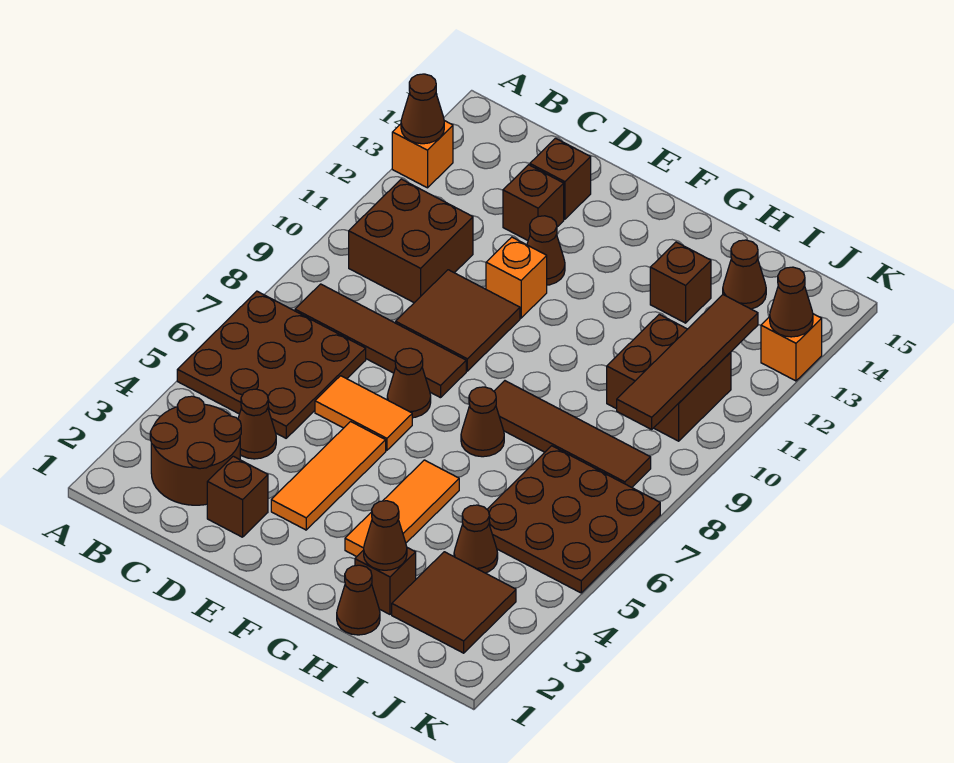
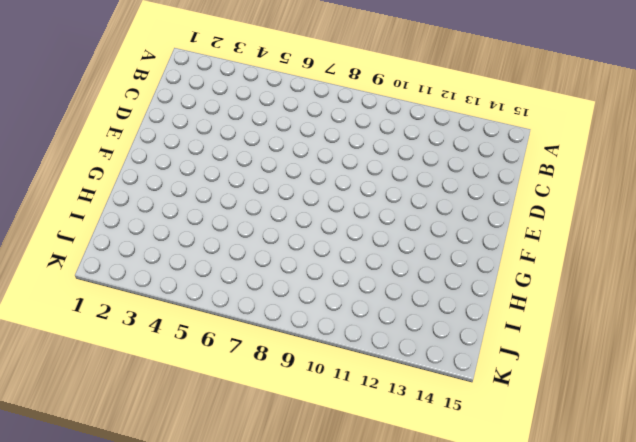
none -> brown plate A5:C7 level 1
none -> orange brick A13 level 1
none -> brown round brick B2:C3 level 1
none -> brown tile B8:E8 level 1

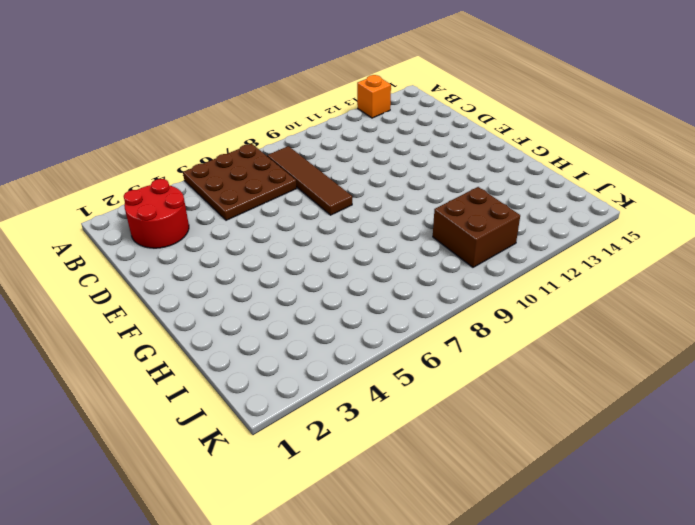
red round brick B2:C3 level 1 -> brown round brick B2:C3 level 1
none -> brown brick B10:C11 level 1
none -> brown cone C4 level 1
none -> brown brick D2 level 1
none -> orange tile D6:E6 level 1

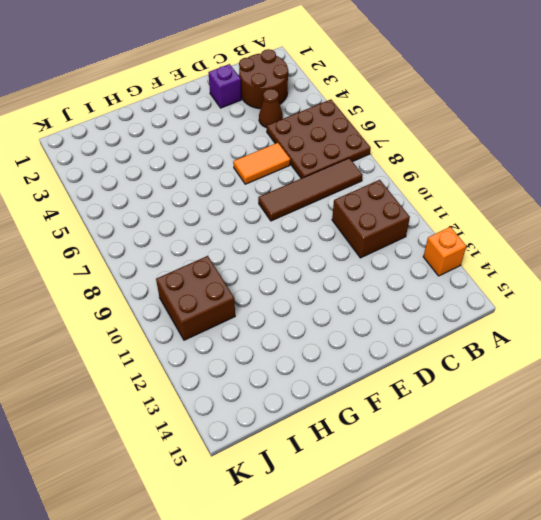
purple brick D2 level 1 -> brown brick D2 level 1
none -> brown tile D9:E10 level 1
none -> brown brick D13 level 1
none -> brown brick D14 level 1
none -> orange tile E3:E5 level 1

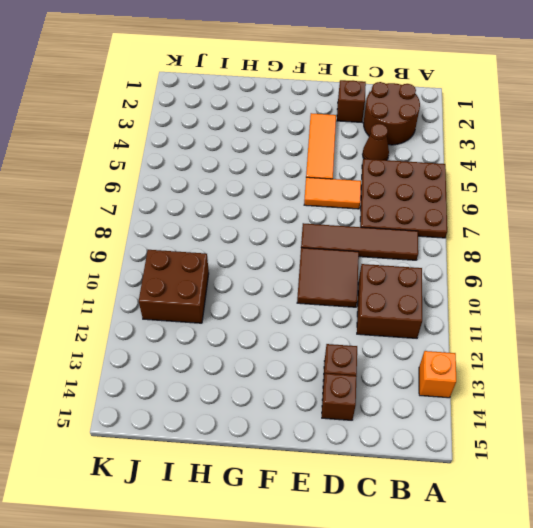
none -> brown cone E7 level 1
none -> orange brick E11 level 1
none -> brown cone E12 level 1
none -> orange tile G3:G5 level 1

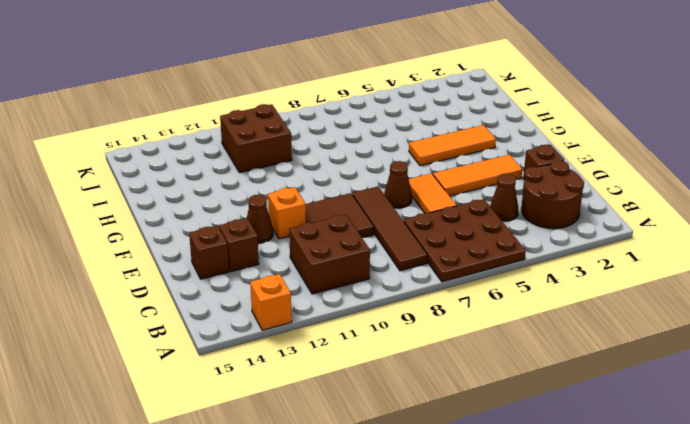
none -> brown cone G7 level 1
none -> brown tile G8:J8 level 1
none -> brown cone H1 level 1
none -> brown brick H2 level 1

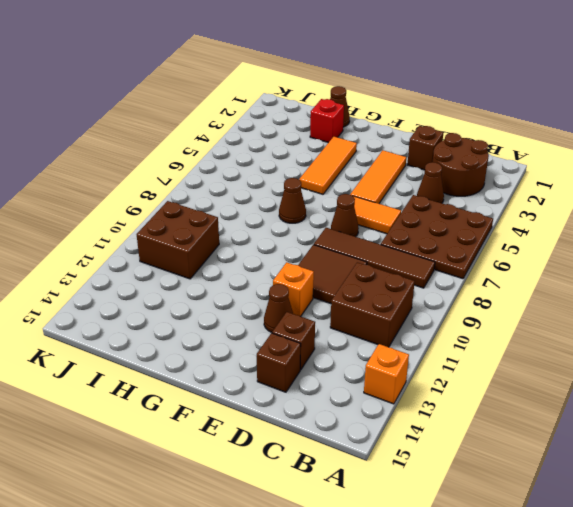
red brick H2 level 1 -> brown brick H2 level 1
none -> brown tile G8:J8 level 1
none -> brown brick H13 level 1
none -> brown tile I2:J3 level 1
none -> brown cone I4 level 1

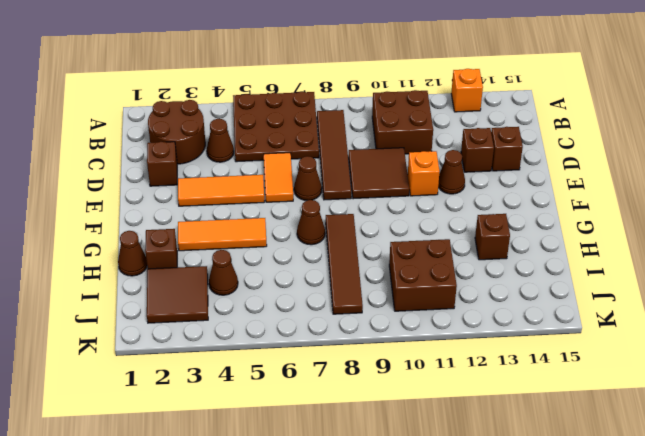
none -> brown plate I5:K7 level 1
none -> brown cone I14 level 1
none -> orange brick K13 level 1
none -> brown cone A13 level 2

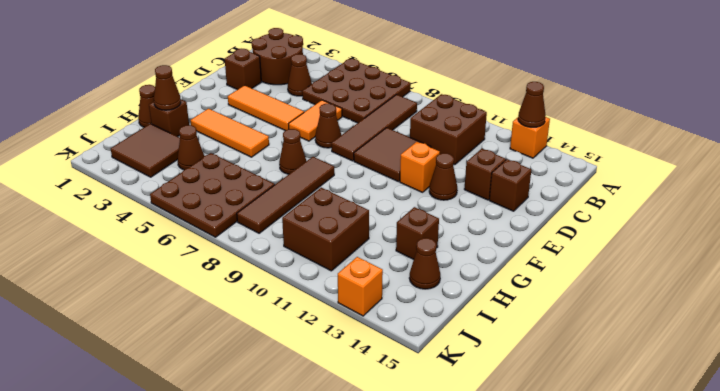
none -> brown tile J9:J12 level 2
none -> brown cone K13 level 2

